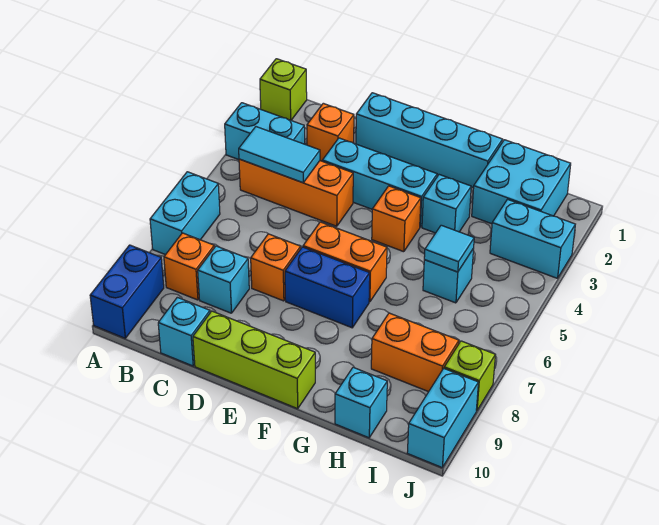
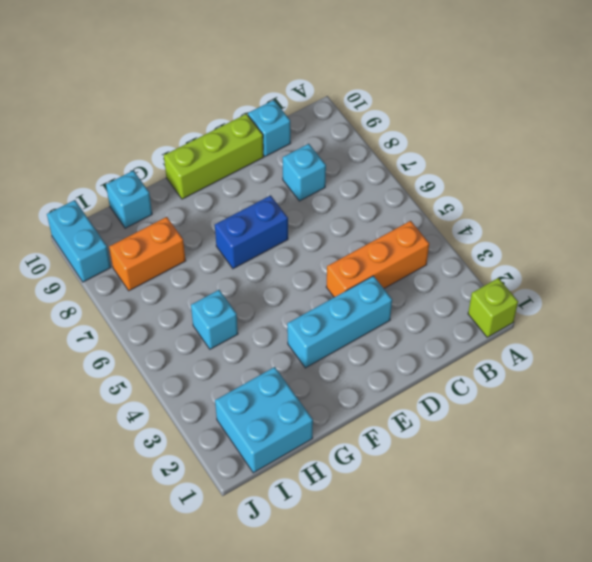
none -> cyan brick A3:B3 level 1
none -> cyan brick A6:A7 level 1
none -> blue brick A9:A10 level 1

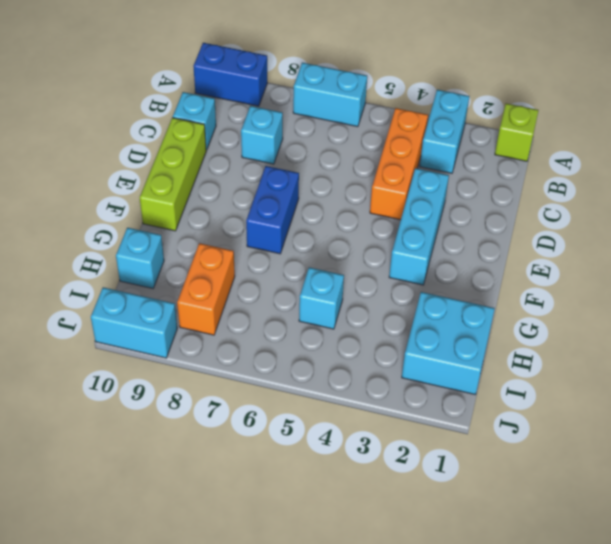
none -> orange brick B8 level 1
none -> orange brick C2 level 1
none -> cyan brick D1:G1 level 1

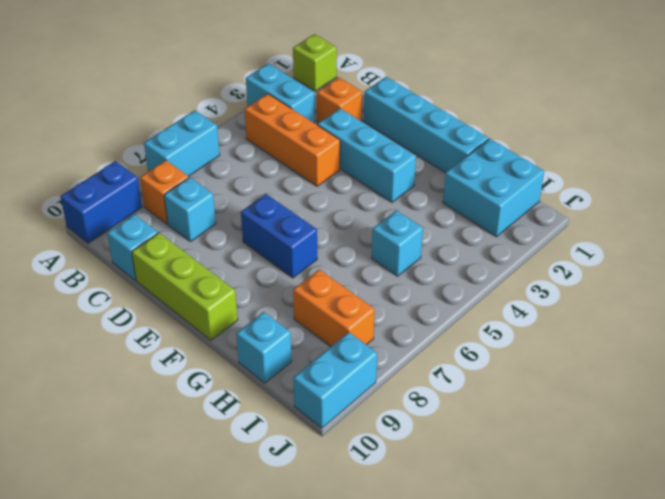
none -> orange brick D7 level 1
none -> orange brick E6:F6 level 1
none -> orange brick F4 level 1

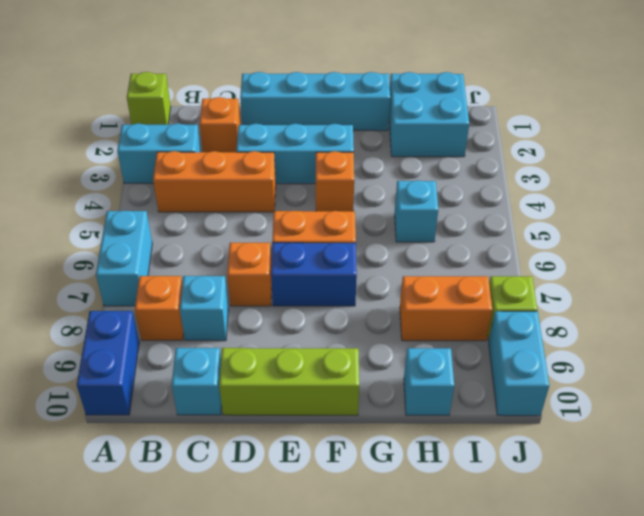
none -> cyan brick G3 level 1
none -> cyan brick I3:J3 level 1
none -> cyan tile B4:C4 level 2

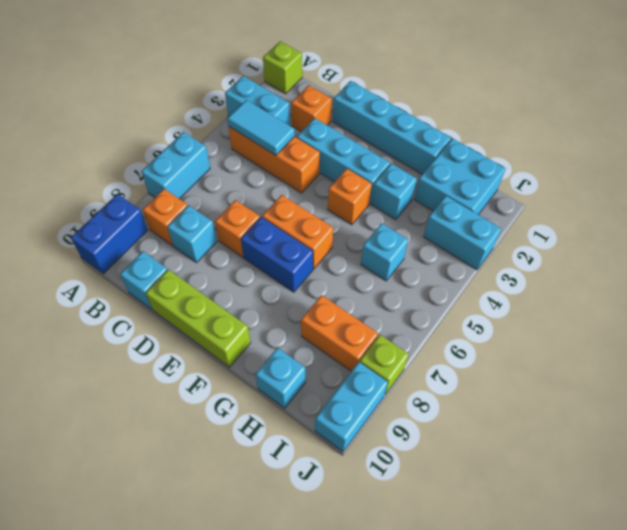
none -> cyan tile H5 level 2

